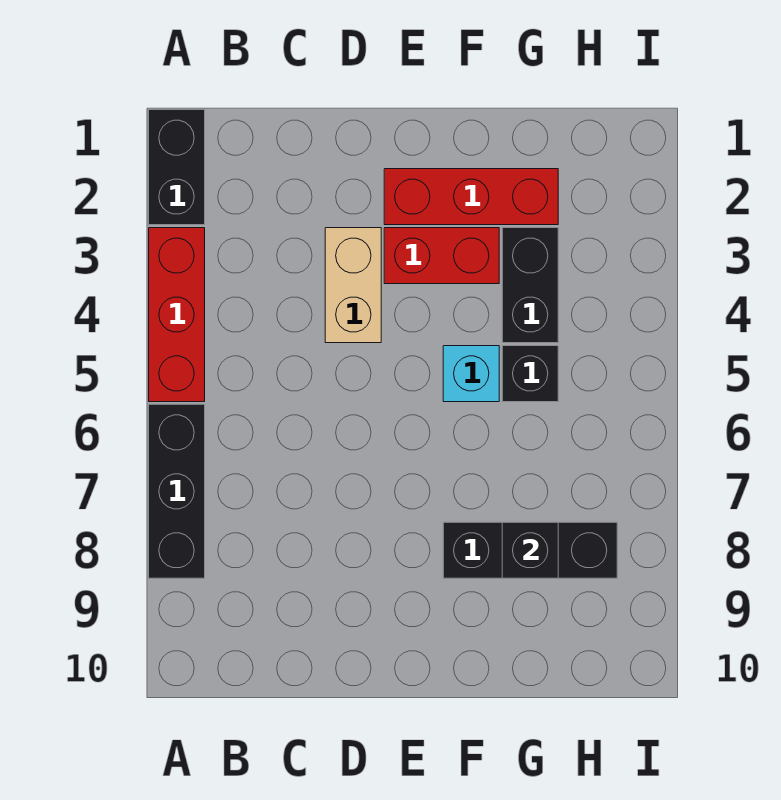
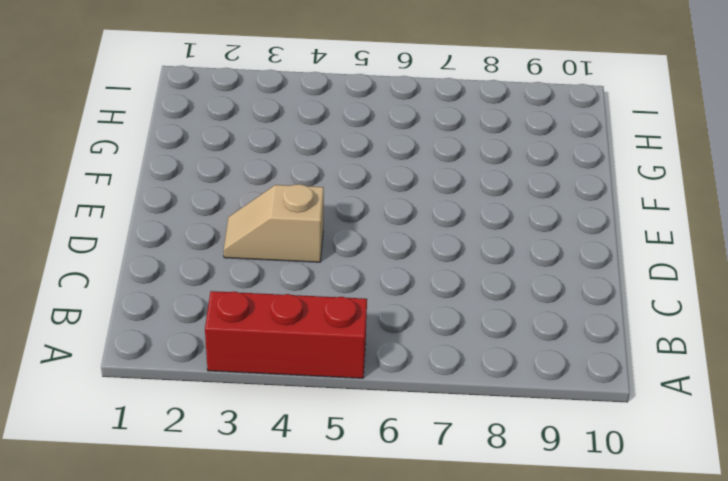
tan slope D3:D4 level 1 top 4 -> tan brick D3:D4 level 1
none -> black brick A1:A2 level 1
none -> black brick A6:A8 level 1

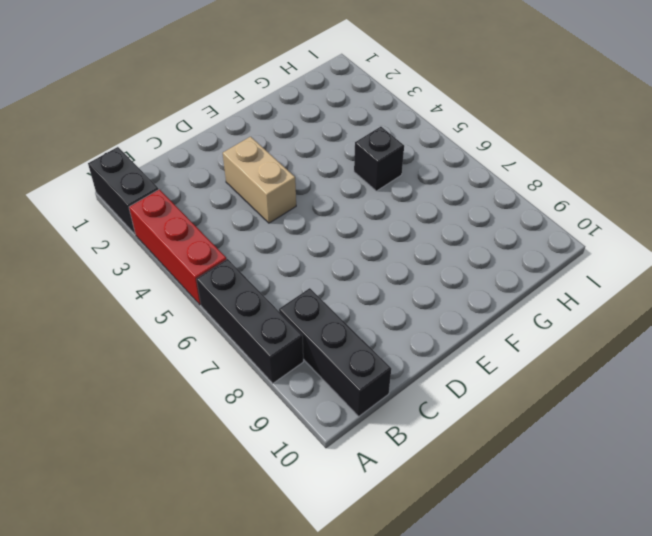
black brick B8:B10 level 1 -> black brick F8:H8 level 1
none -> red brick E2:G2 level 1
none -> red brick E3:F3 level 1

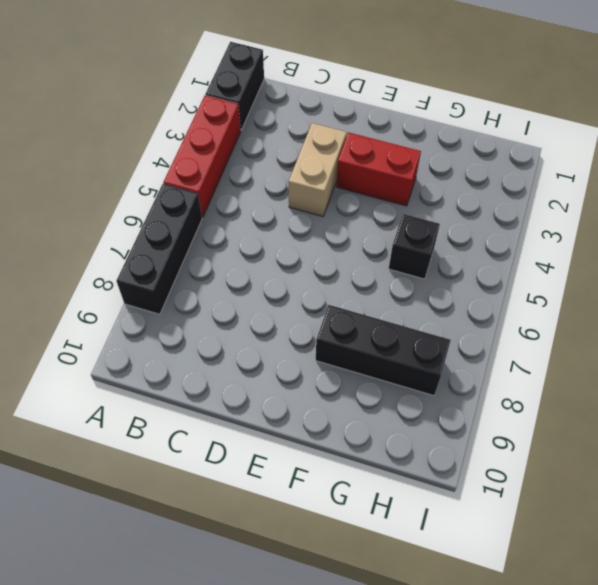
none -> red brick E2:G2 level 1
none -> cyan brick F5 level 1

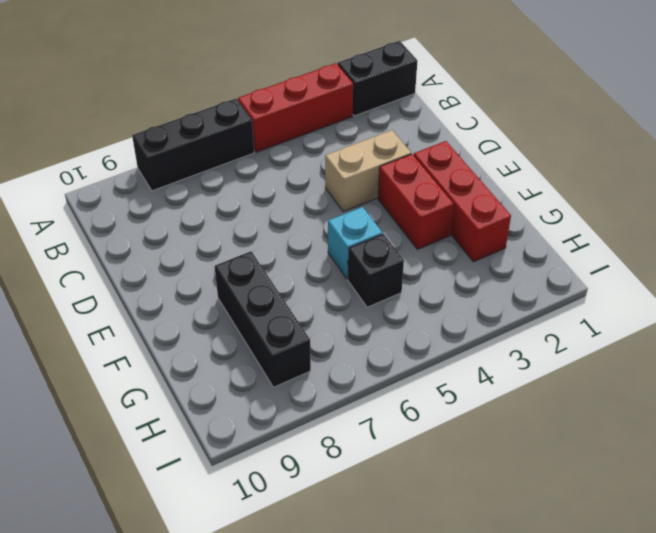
none -> black brick G3:G4 level 1
none -> black brick G8 level 2

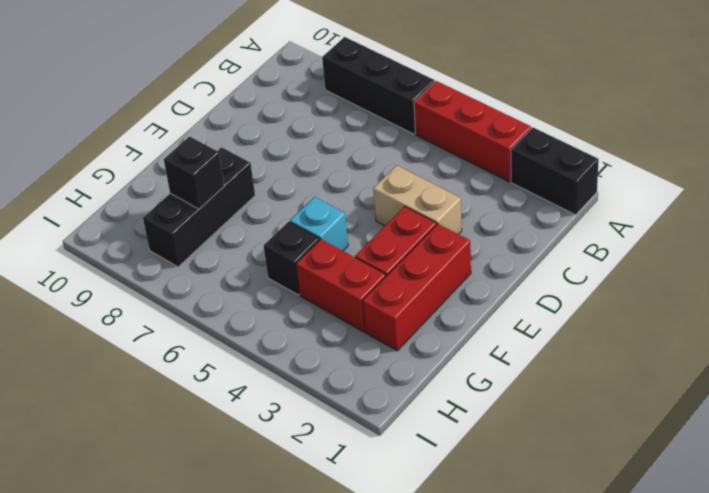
red brick G3:G4 level 1 -> black brick G3:G4 level 1

